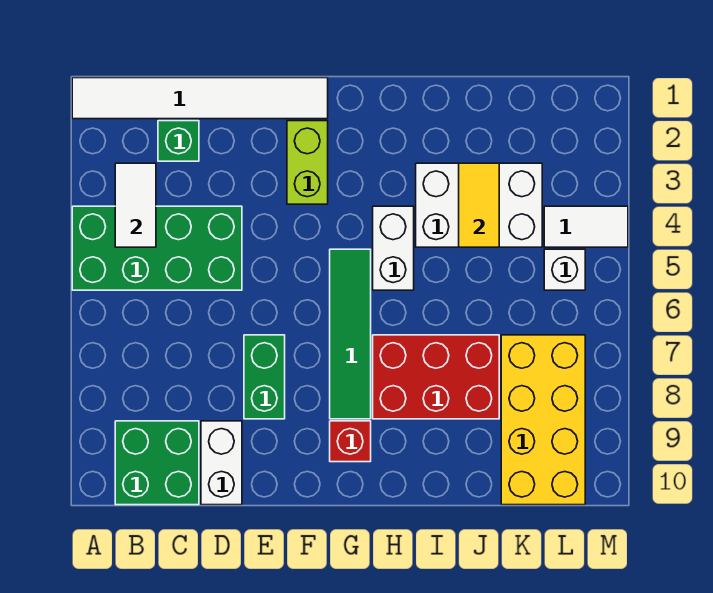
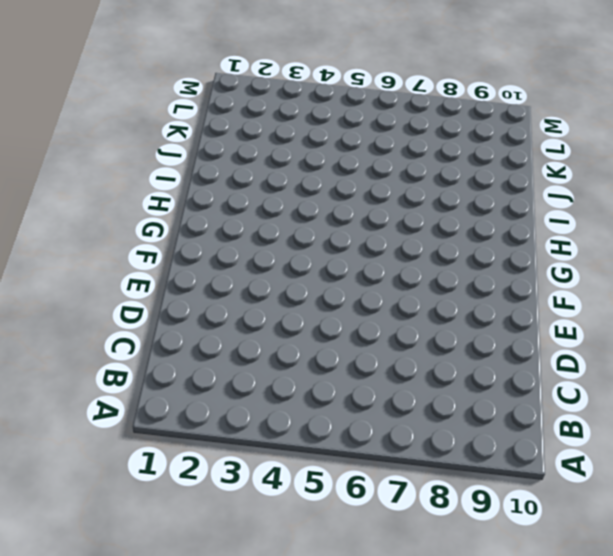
none -> white tile A1:F1 level 1
none -> green brick A4:D5 level 1
none -> green brick B9:C10 level 1

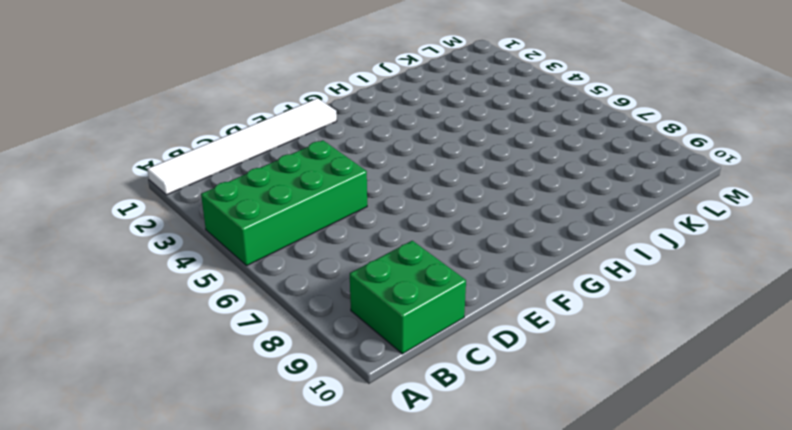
none -> green brick C2 level 1
none -> white brick D9:D10 level 1
none -> green brick E7:E8 level 1

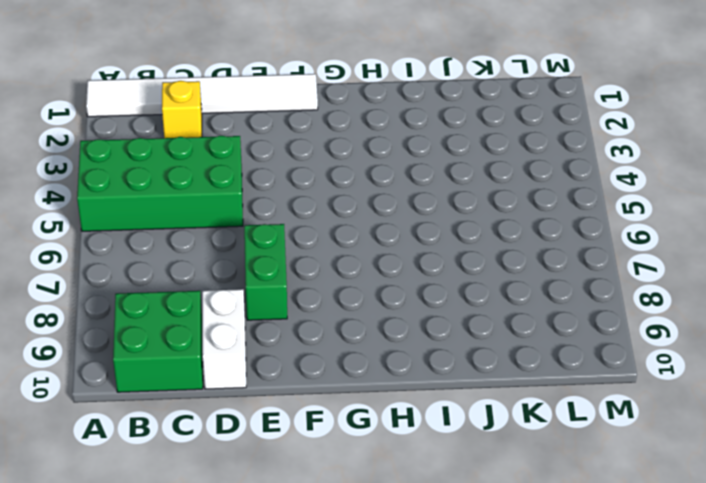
yellow brick C2 level 1 -> green brick C2 level 1
none -> lime brick F2:F3 level 1
none -> green tile G5:G8 level 1
none -> red brick G9 level 1

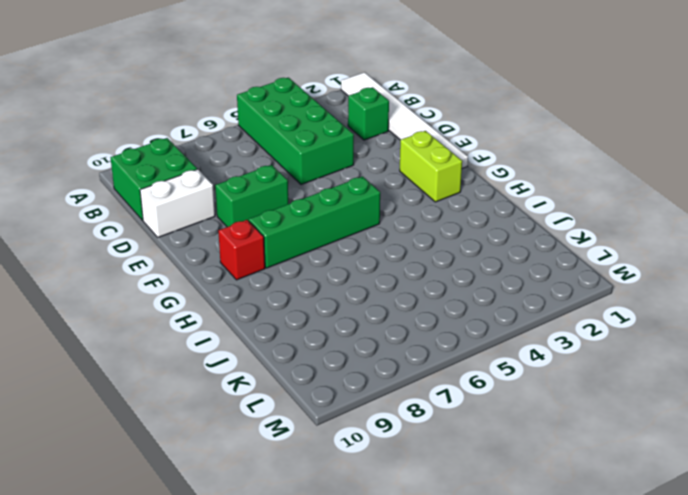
lime brick F2:G2 level 1 -> lime brick F2:F3 level 1
green brick G5:G8 level 1 -> green tile G5:G8 level 1
none -> white brick H4:H5 level 1
none -> red brick H7:J8 level 1
none -> white brick I3:K4 level 1

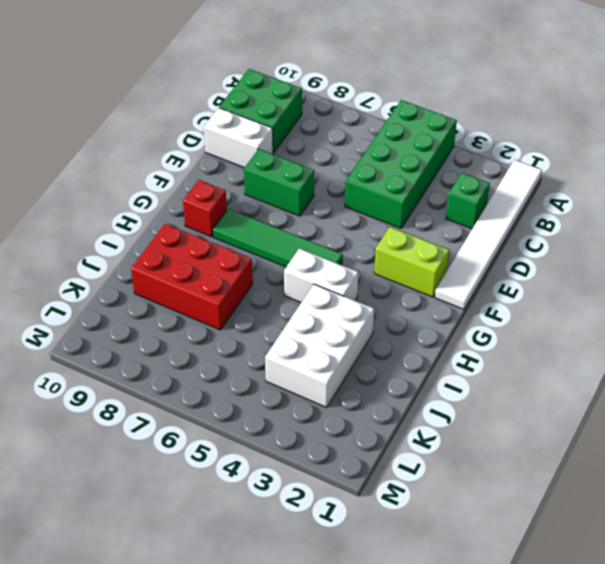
red brick I7:J9 level 1 -> red brick H7:J8 level 1
none -> yellow brick K7:L10 level 1
none -> white tile L4:M4 level 1
none -> white brick L5 level 1

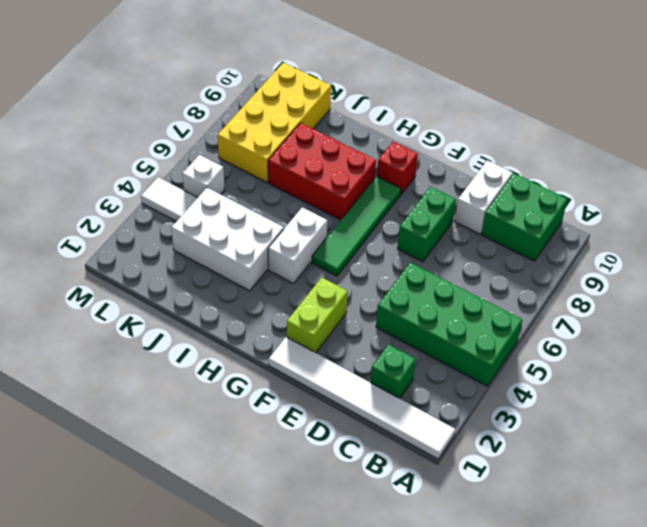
none -> white tile B3:B4 level 2
none -> yellow tile J3:J4 level 2

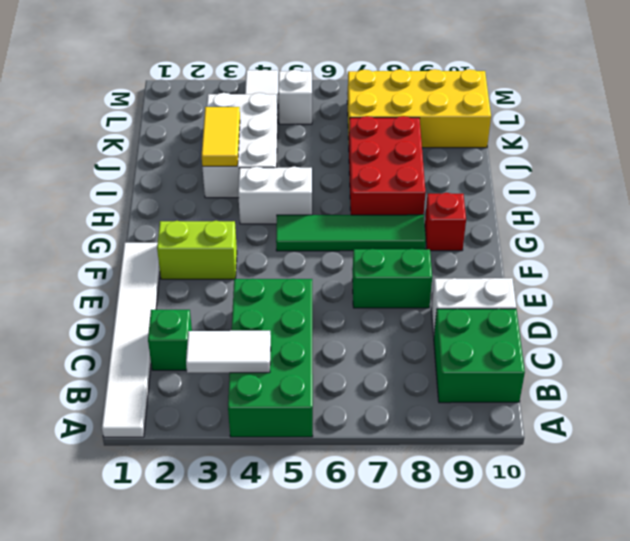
yellow tile I3:J3 level 2 -> yellow tile J3:J4 level 2

